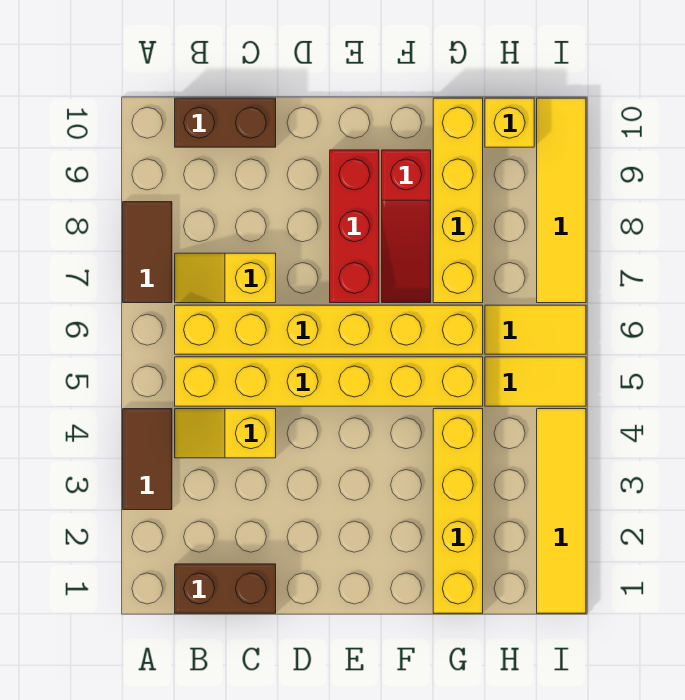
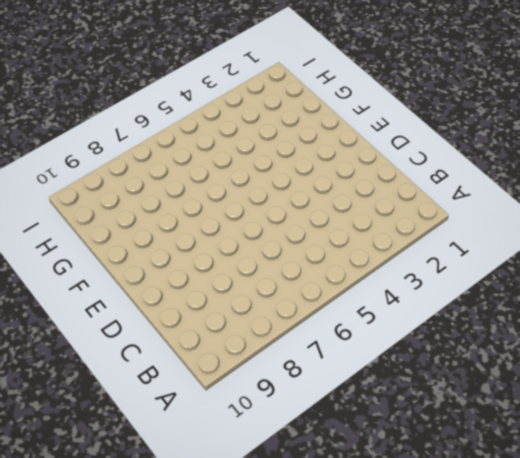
none -> brown tile A3:A4 level 1
none -> brown tile A7:A8 level 1
none -> brown brick B1:C1 level 1

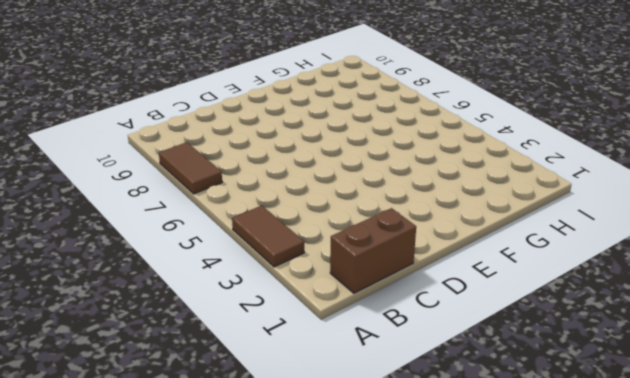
none -> yellow slope B4:C4 level 1 top C
none -> yellow brick B5:G5 level 1
none -> yellow brick B6:G6 level 1

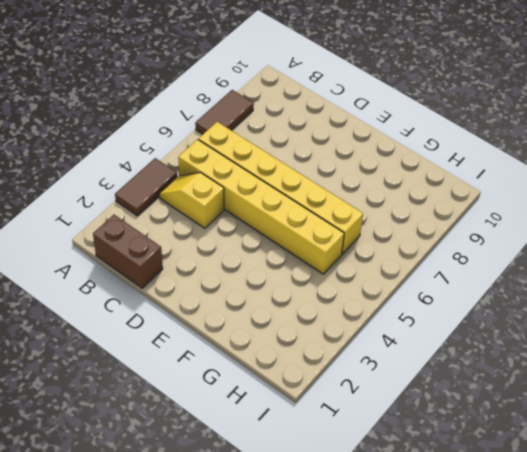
none -> yellow slope B7:C7 level 1 top C
none -> brown brick B10:C10 level 1
none -> red brick E7:E9 level 1

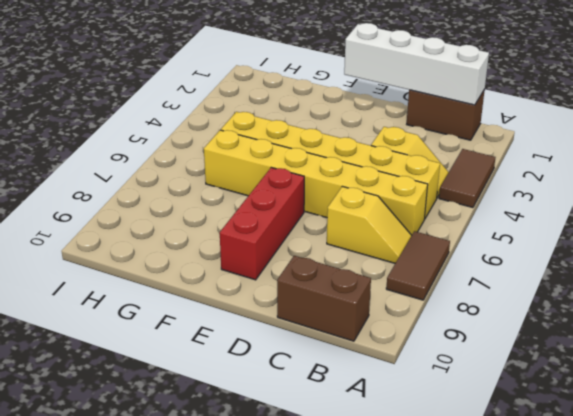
white brick B1:E1 level 2 -> none
none -> red slope F7:F9 level 1 top 9
none -> yellow brick G1:G4 level 1
none -> yellow brick G7:G10 level 1

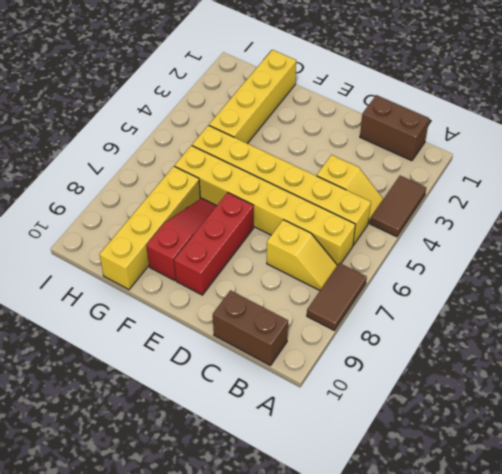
none -> yellow tile H5:I5 level 1
none -> yellow tile H6:I6 level 1
none -> yellow brick H10 level 1

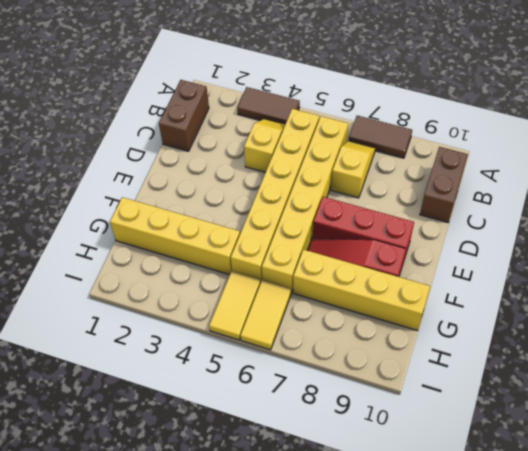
none -> yellow brick H10 level 1
none -> yellow tile I1:I4 level 1
none -> yellow tile I7:I10 level 1

